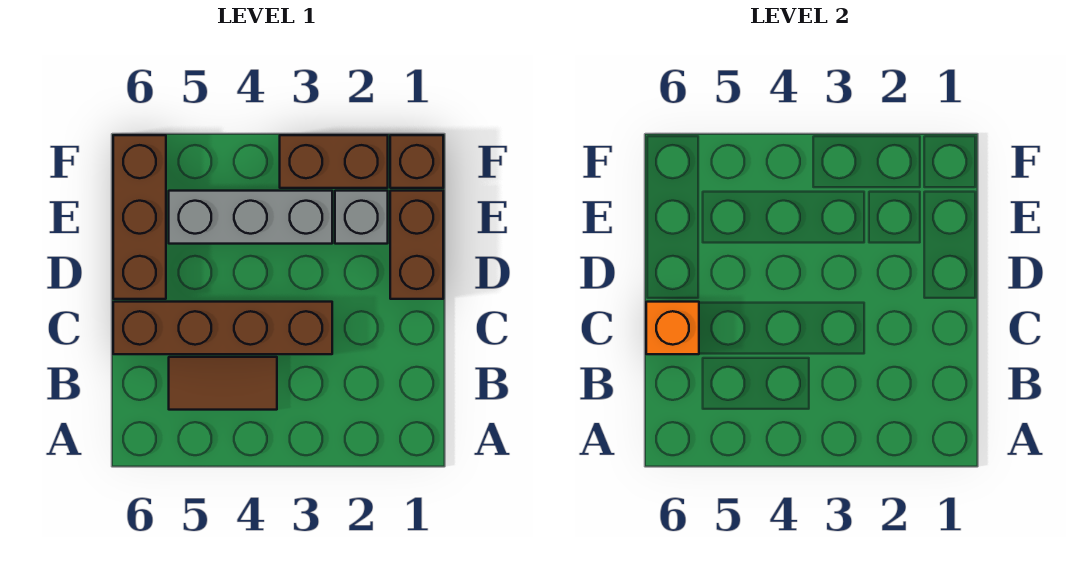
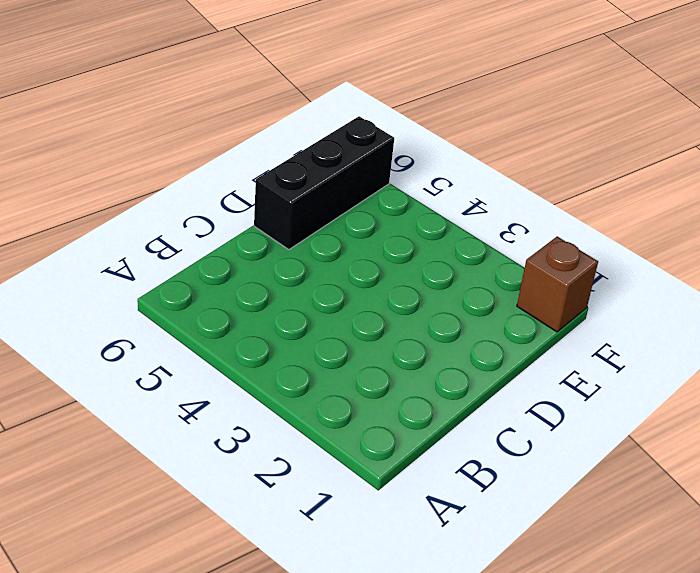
black brick D6:F6 level 1 -> brown brick D6:F6 level 1
none -> brown tile B4:B5 level 1
none -> brown brick C3:C6 level 1

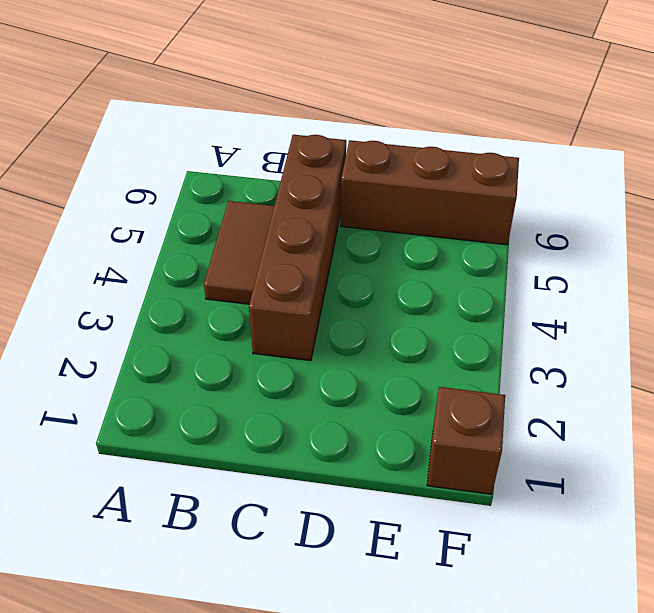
none -> brown brick D1:E1 level 1
none -> grey brick E2 level 1

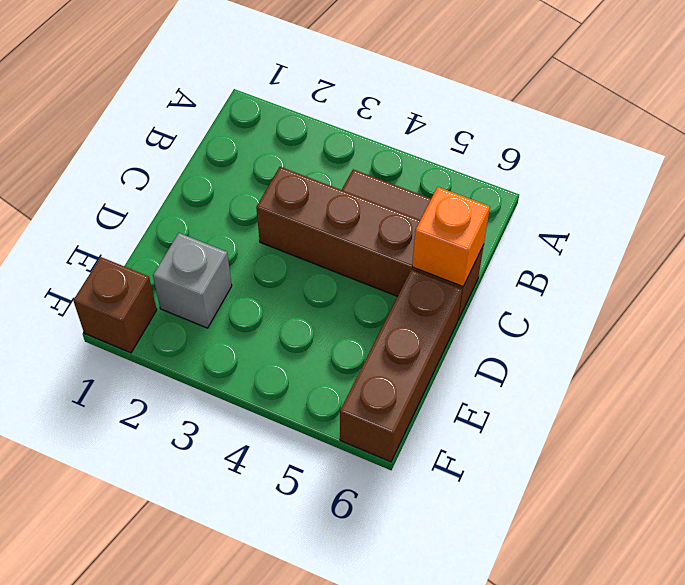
none -> brown brick D1:E1 level 1
none -> grey brick E3:E5 level 1

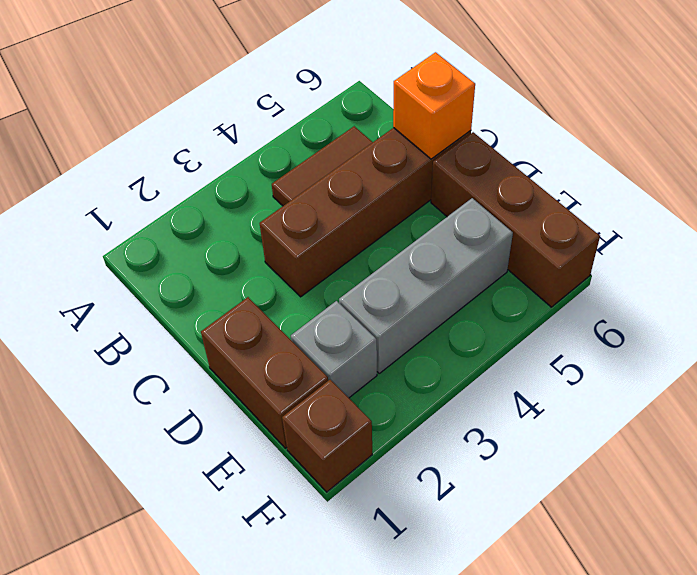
none -> brown brick F2:F3 level 1

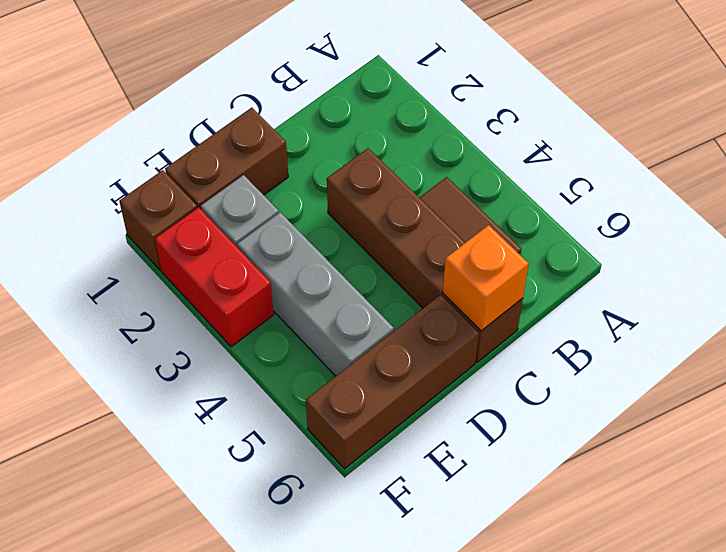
red brick F2:F3 level 1 -> brown brick F2:F3 level 1

